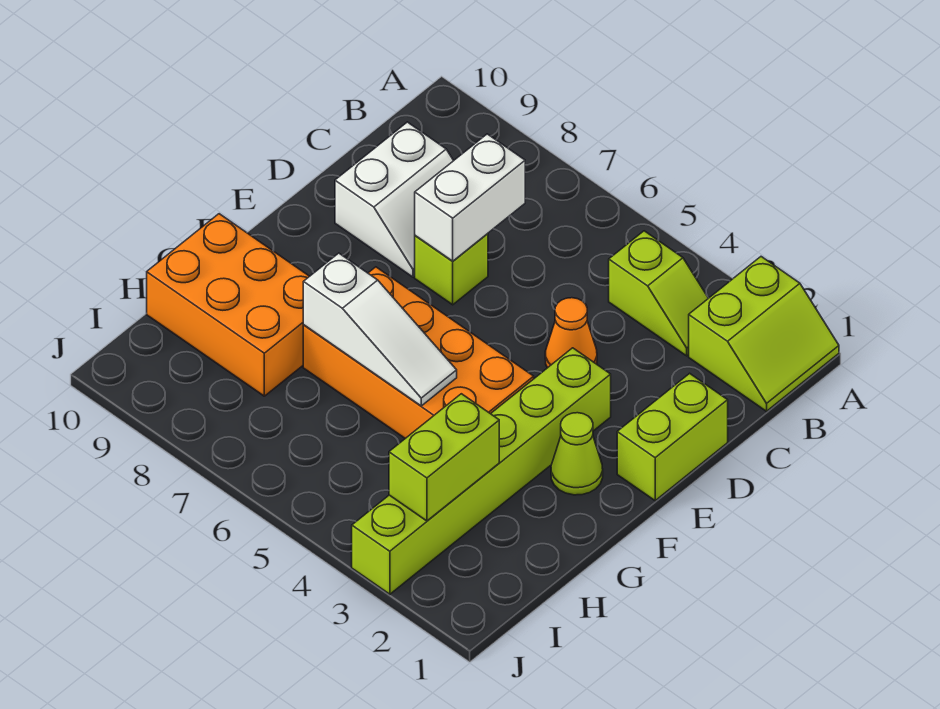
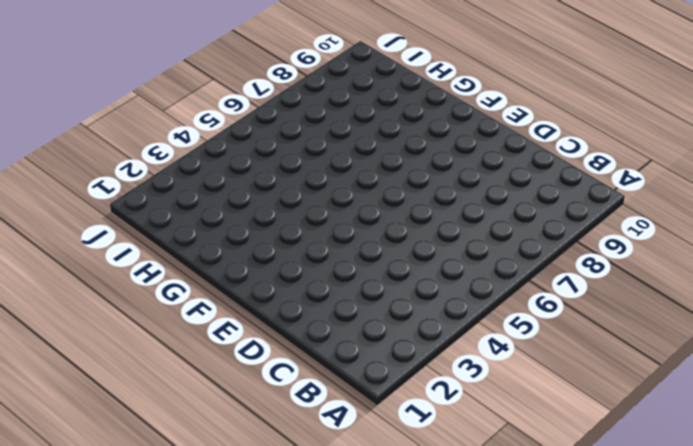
none -> lime slope A1:B2 level 1 top 2
none -> lime slope B3:B4 level 1 top 4
none -> white slope C8:D9 level 1 top 9

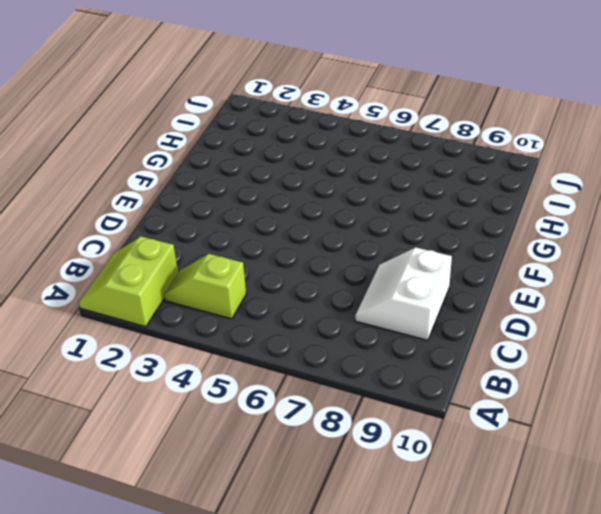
none -> lime brick D1:E1 level 1
none -> orange cone D4 level 1
none -> lime brick D7 level 1

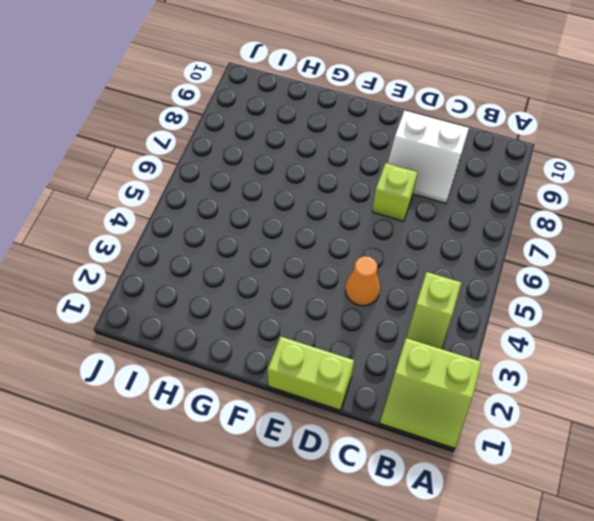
none -> lime brick E3:J3 level 1
none -> lime cone F2 level 1
none -> orange brick F4:G7 level 1

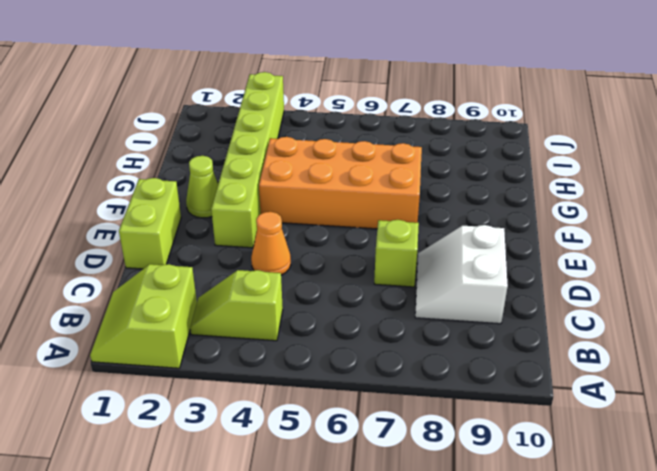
none -> orange brick G8:H10 level 1
none -> white brick C7:D7 level 2
none -> white slope G5:G7 level 2 top 7

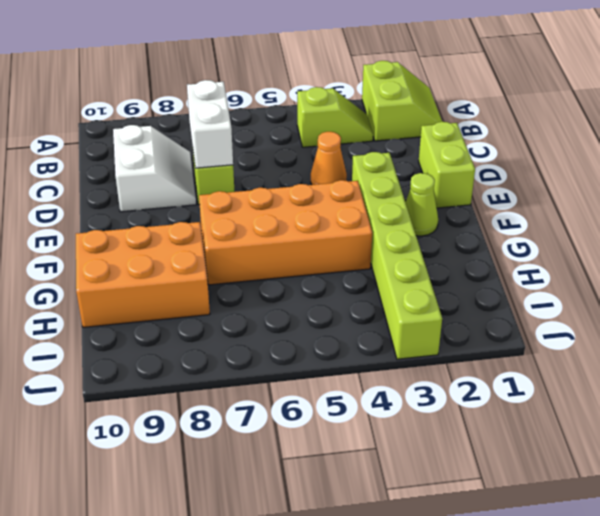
none -> white slope G5:G7 level 2 top 7
none -> lime brick H3:I3 level 2

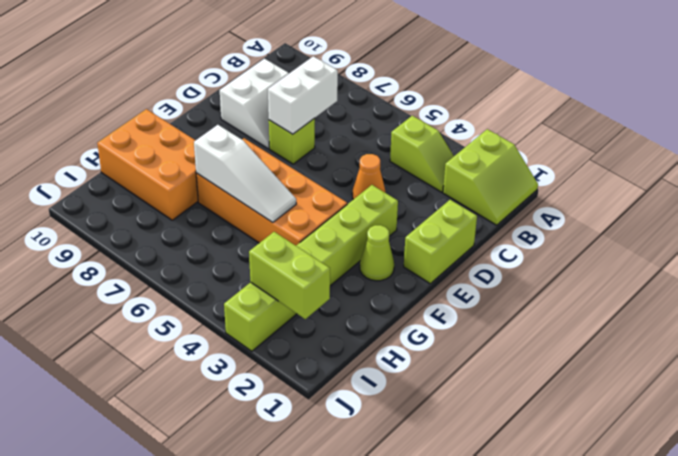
lime brick I2:I3 level 2 -> lime brick H3:I3 level 2

